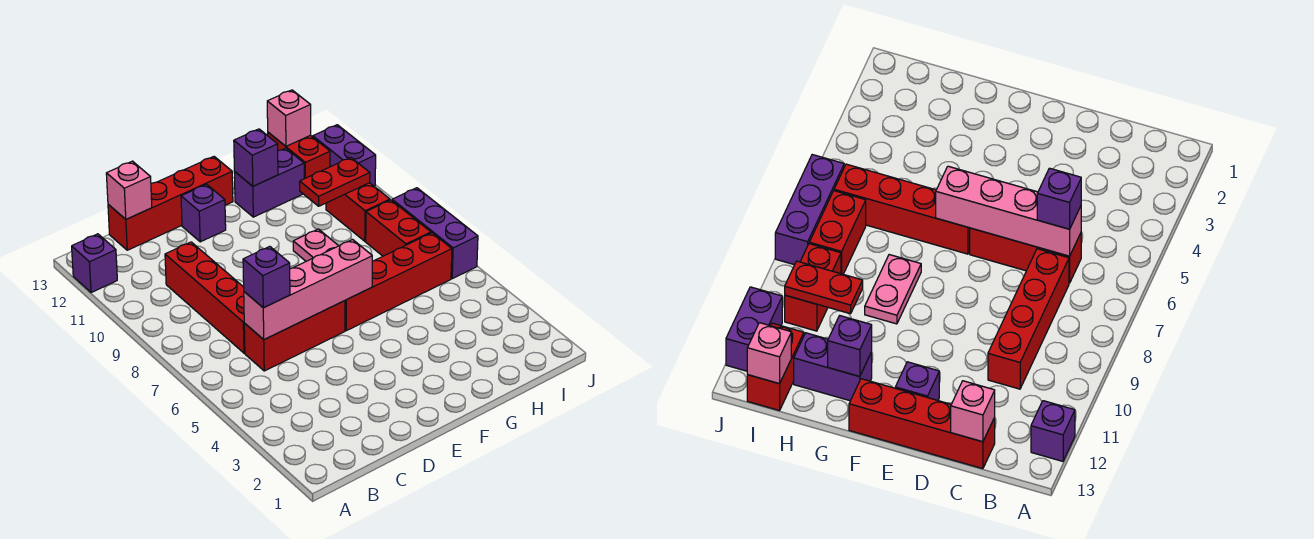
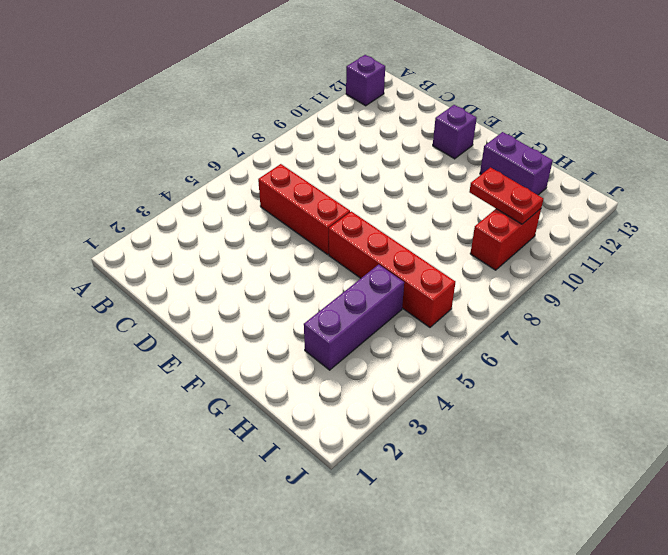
purple brick H3:H5 level 1 -> purple brick J6:J8 level 1
none -> red brick C7:C10 level 1
none -> red brick C13:F13 level 1
none -> pink plate G8:G9 level 1

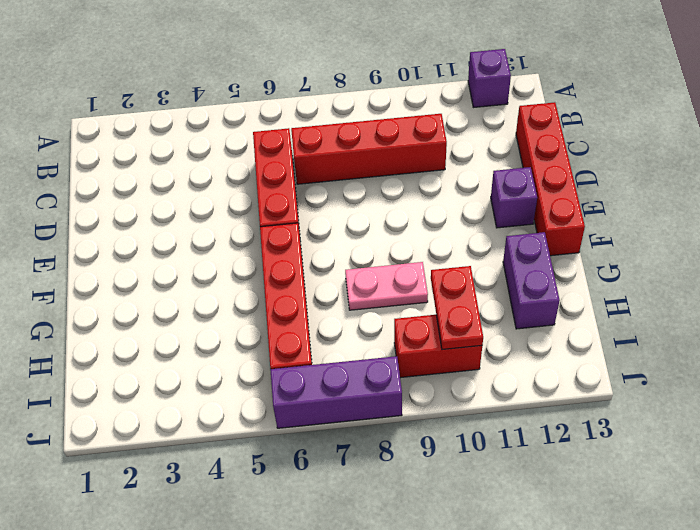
none -> red brick I7:I8 level 1
none -> red brick I12:I13 level 1
none -> purple brick J11:J12 level 1

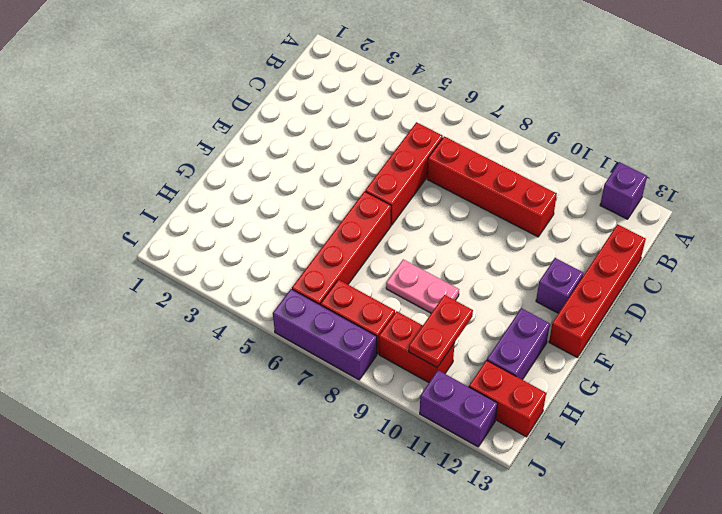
none -> pink brick C6:F6 level 2
none -> pink brick C13 level 2
none -> purple brick G12 level 2

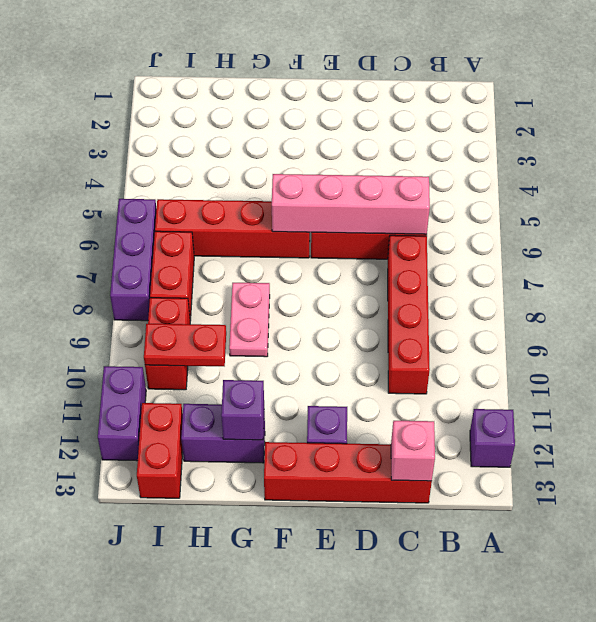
none -> pink brick I13 level 2
none -> purple brick C6 level 3

